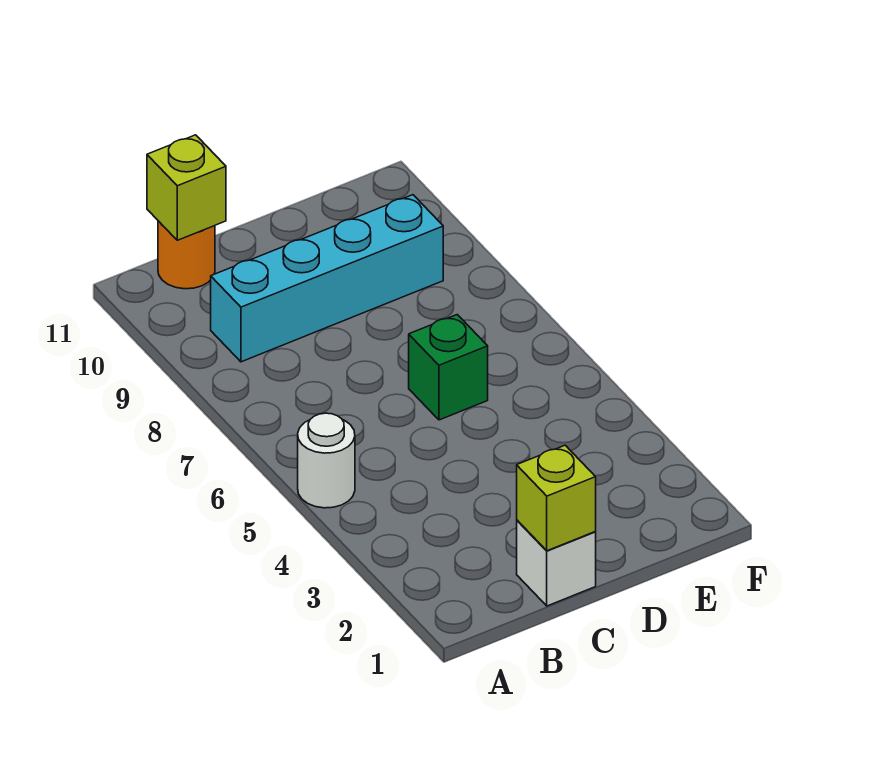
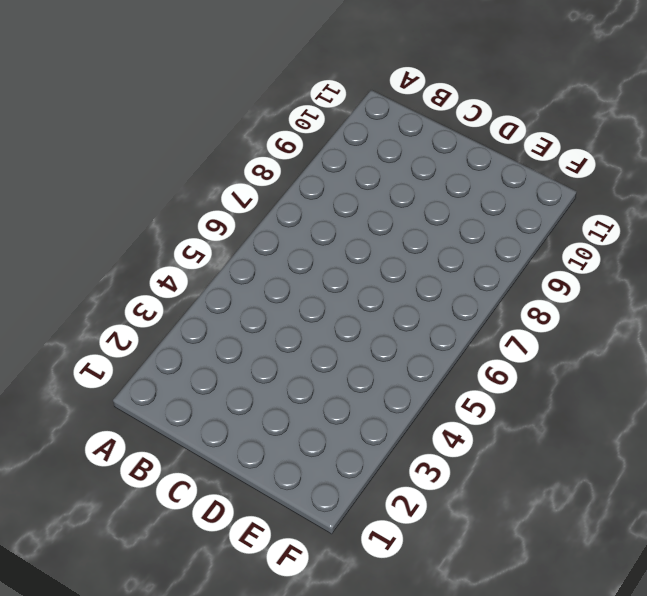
none -> white round brick A5 level 1
none -> cyan brick B9:E9 level 1

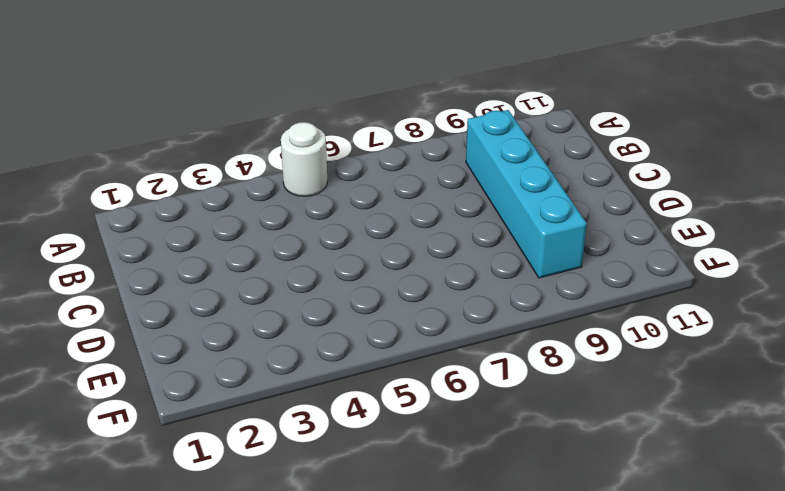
none -> orange round brick B11 level 1
none -> white brick C1 level 1

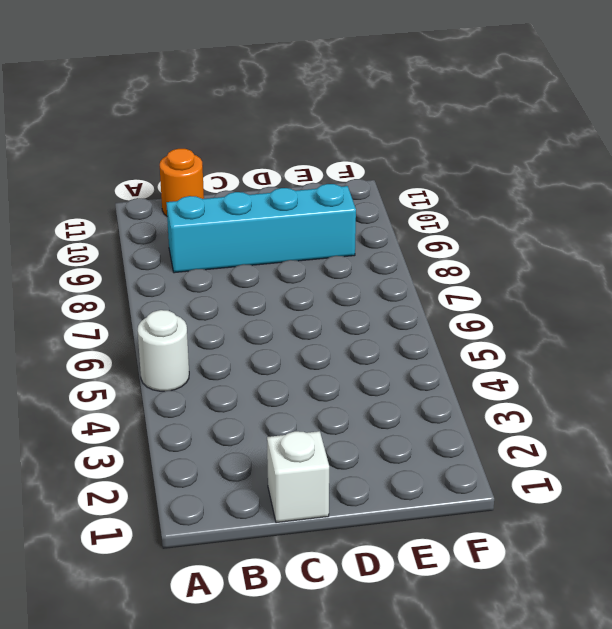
none -> green brick D6 level 1
none -> lime brick B11 level 2

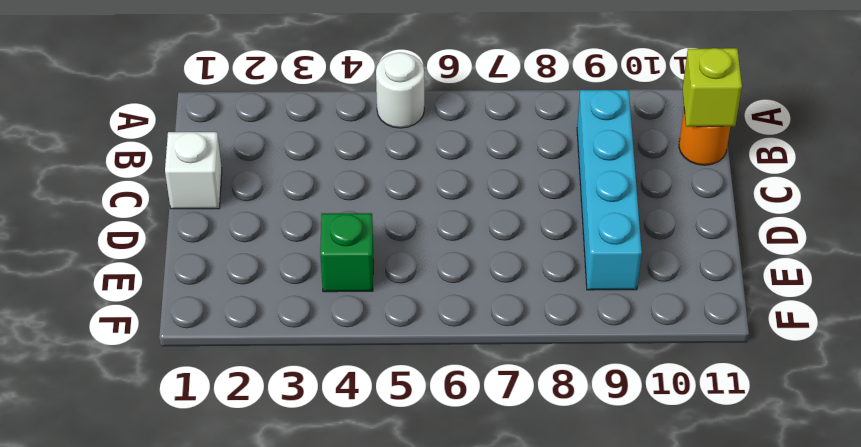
green brick E4 level 1 -> green brick D6 level 1
none -> lime brick C1 level 2

